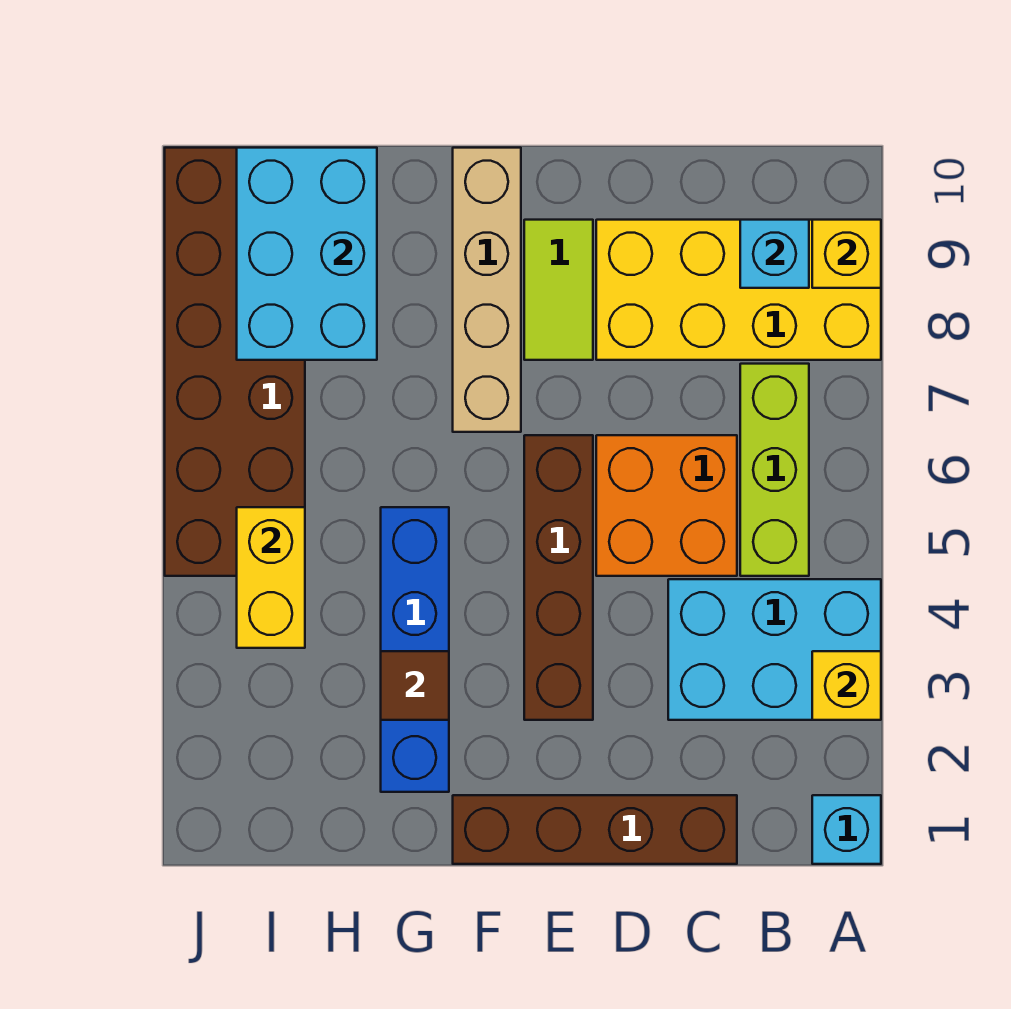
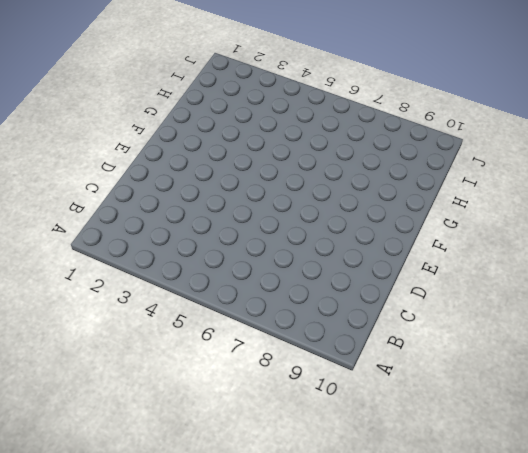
none -> cyan brick A1 level 1
none -> cyan brick A3:C4 level 1
none -> yellow brick A8:D9 level 1

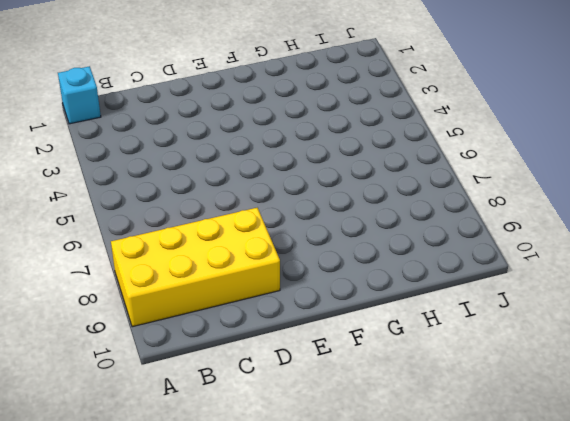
none -> cyan brick A3:C4 level 1
none -> lime brick B5:B7 level 1
none -> brown brick C1:F1 level 1

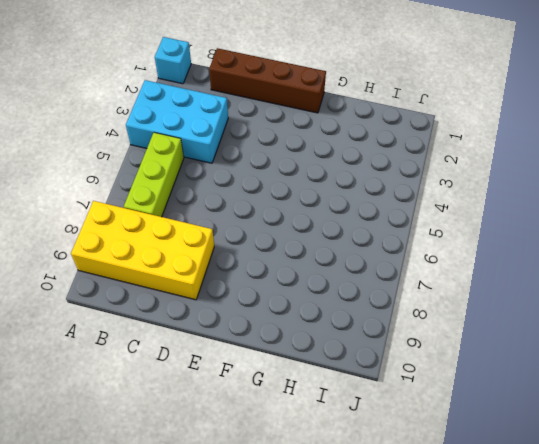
none -> orange brick C5:D6 level 1
none -> brown brick E3:E6 level 1
none -> lime tile E8:E9 level 1

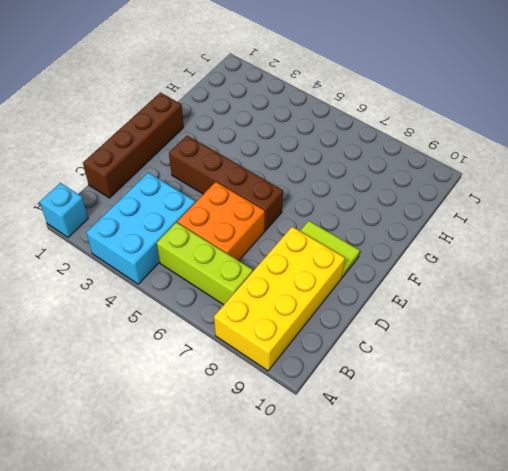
none -> tan brick F7:F10 level 1
none -> blue brick G2:G5 level 1
none -> brown brick I5:J10 level 1

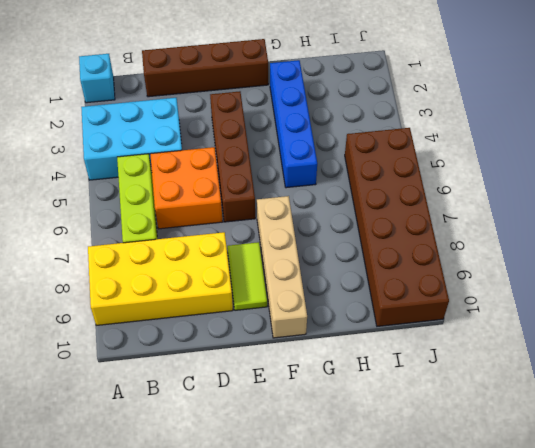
none -> yellow brick A3 level 2
none -> yellow brick A9 level 2
none -> cyan brick B9 level 2

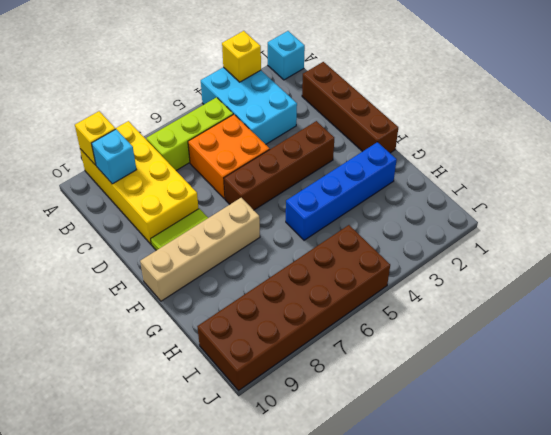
none -> brown tile G3 level 2
none -> cyan brick H8:I10 level 2
none -> yellow brick I4:I5 level 2

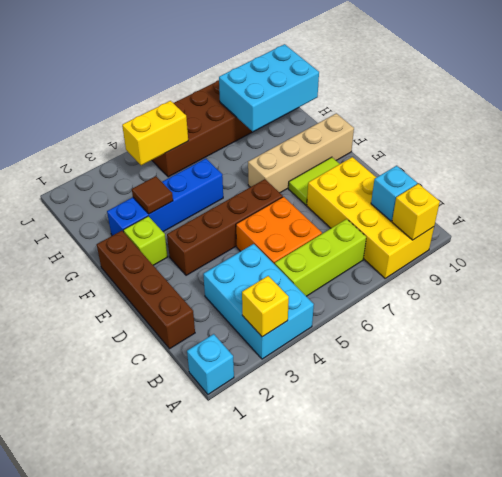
lime brick F2 level 1 -> none

